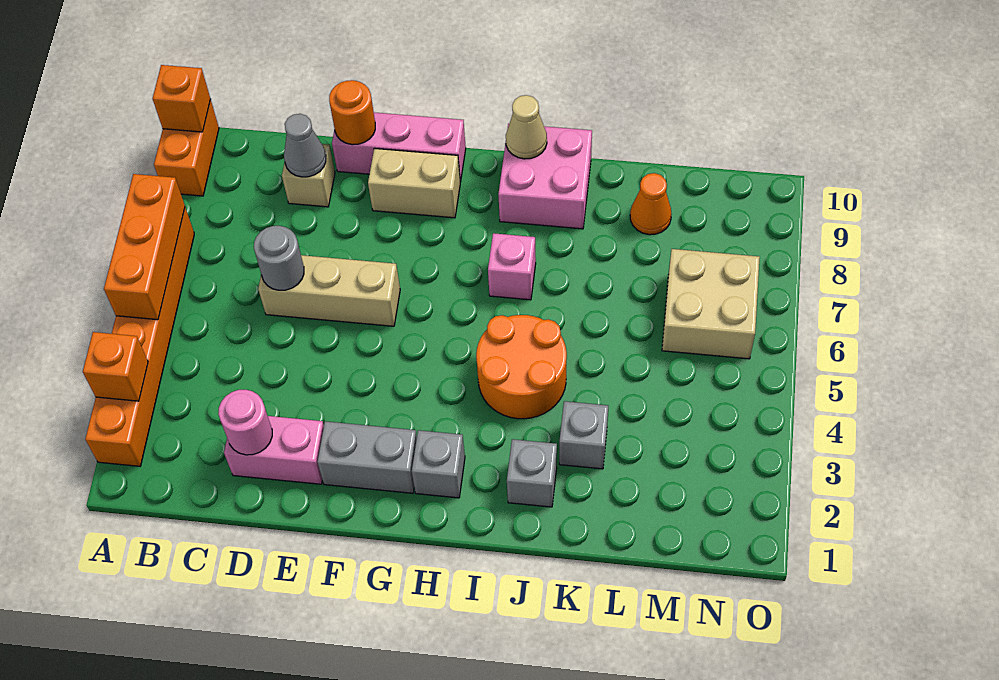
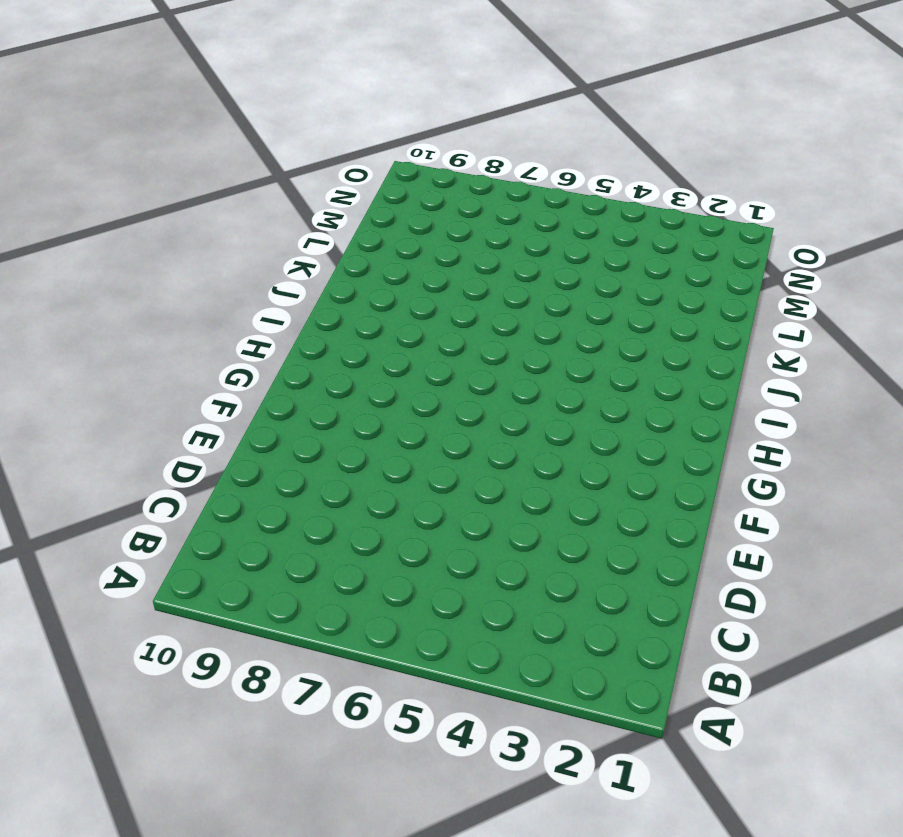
none -> orange brick A2:A7 level 1
none -> orange brick A9:A10 level 1
none -> pink brick D2:E2 level 1

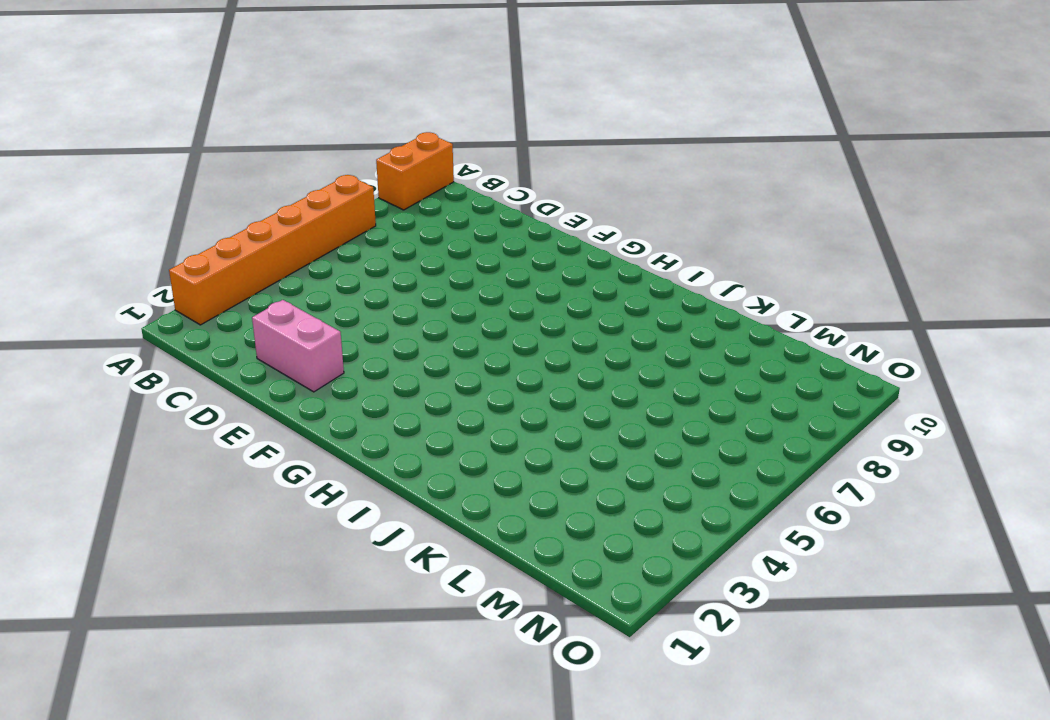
none -> tan brick D6:F6 level 1
none -> tan brick D9 level 1
none -> pink brick E10:G10 level 1

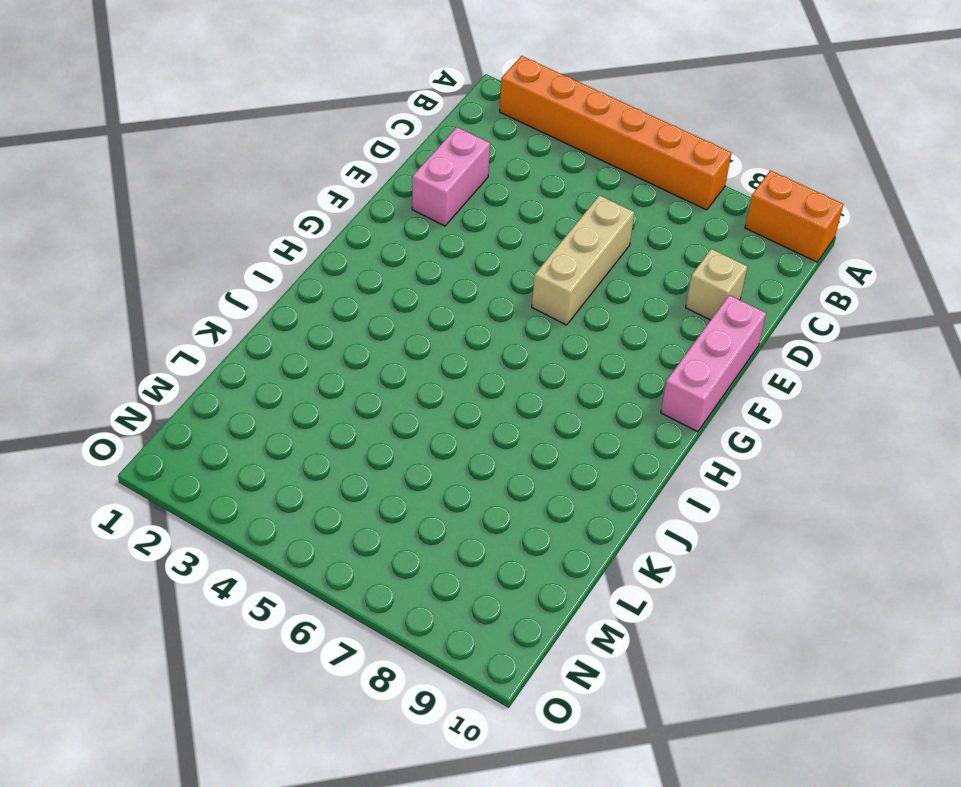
none -> grey brick F2:G2 level 1
none -> tan brick F9:G9 level 1
none -> grey brick H2 level 1

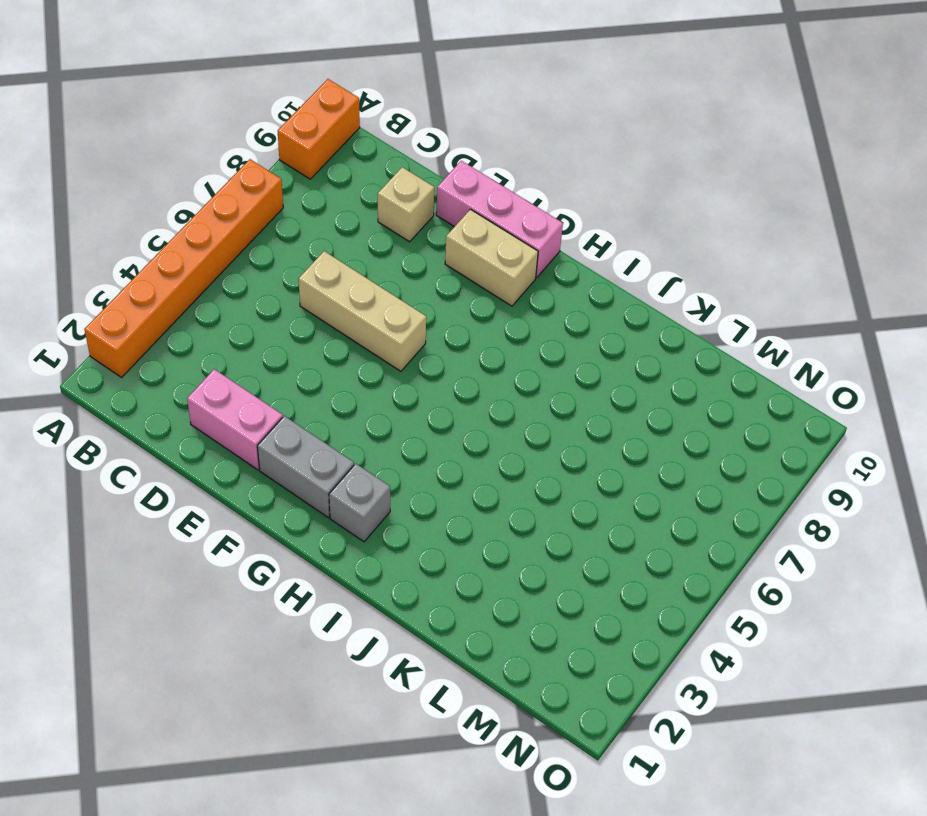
none -> orange round brick I4:J5 level 1
none -> pink brick I7 level 1
none -> pink brick I9:J10 level 1

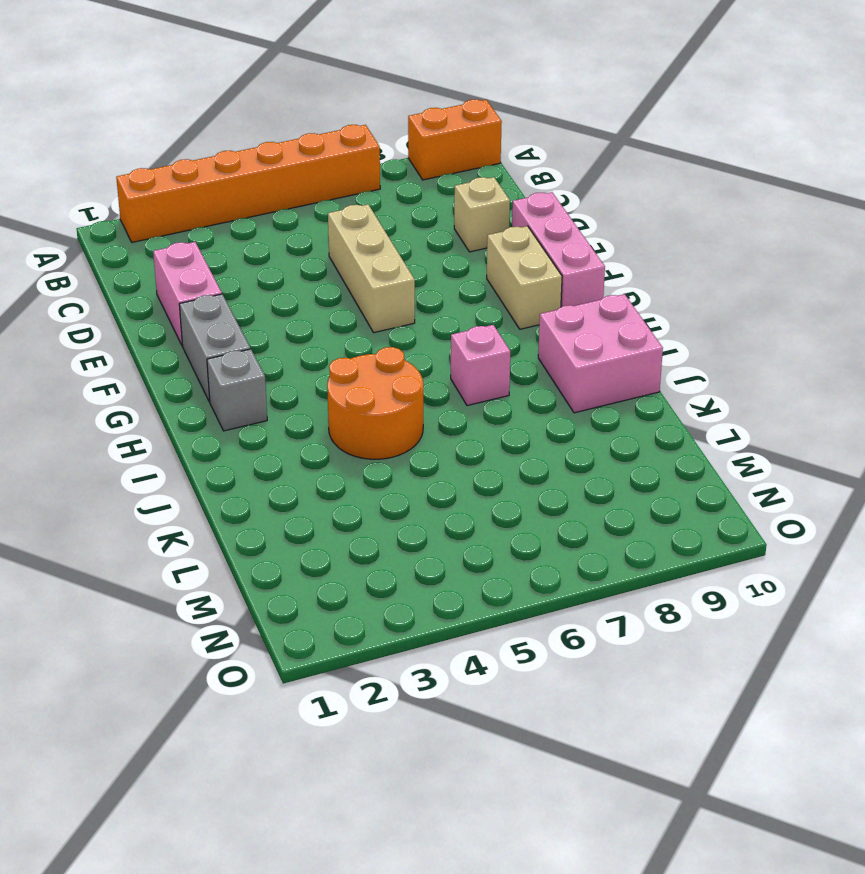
none -> grey brick J2 level 1
none -> grey brick K3 level 1
none -> orange cone L9 level 1

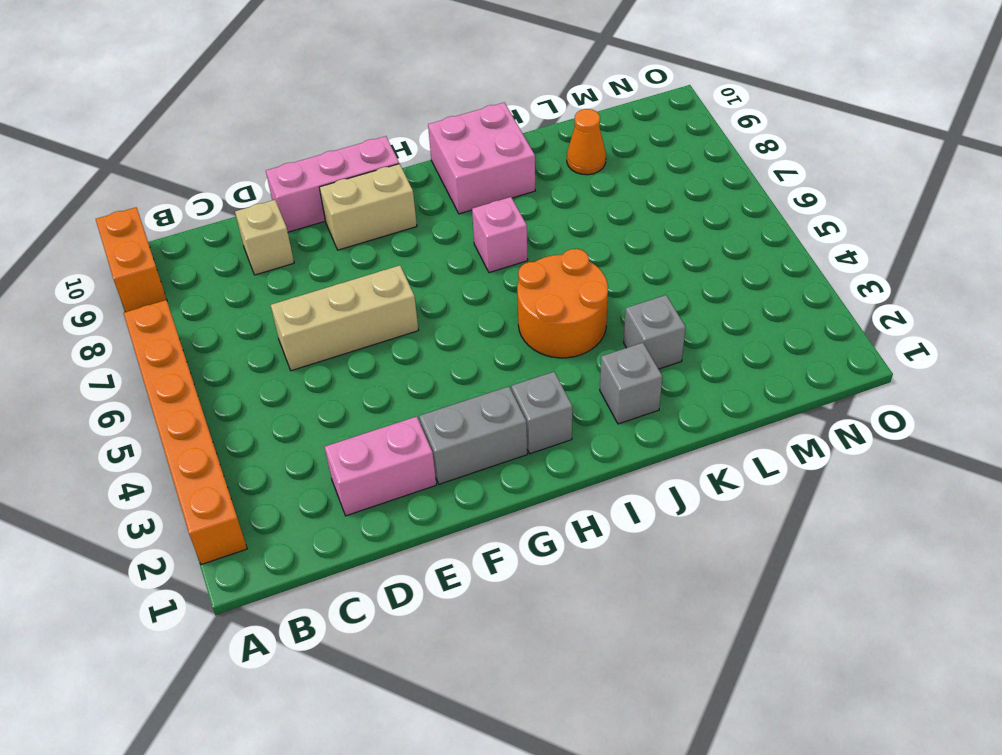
none -> tan brick M6:N7 level 1
none -> orange brick A3 level 2
none -> orange brick A5:A7 level 2

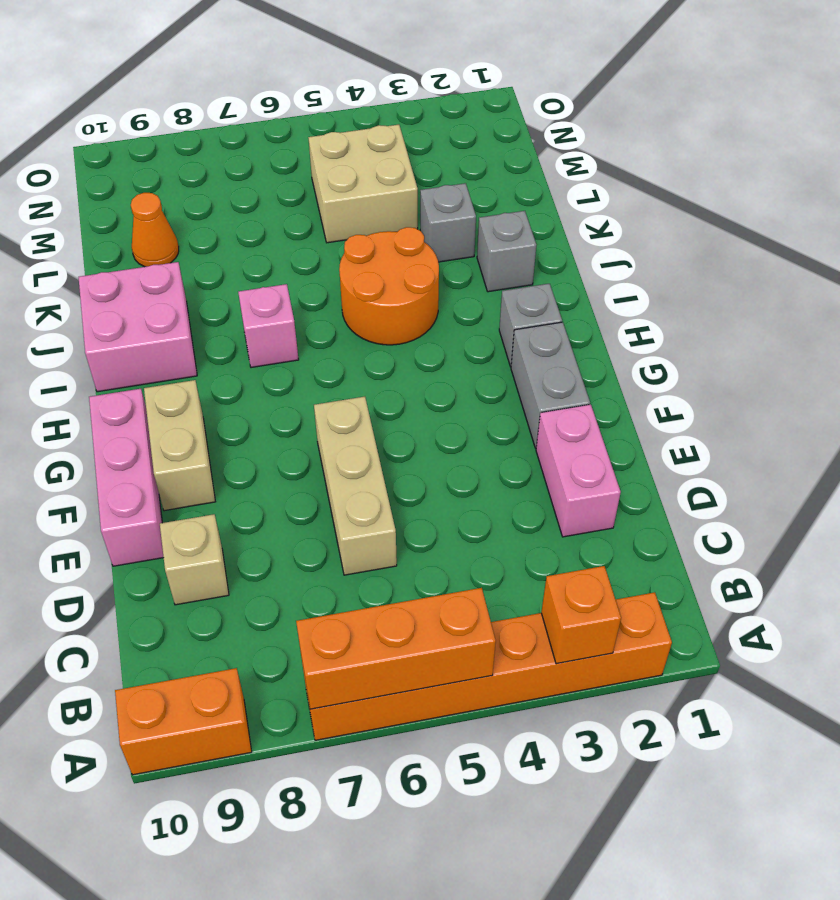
tan brick L4:M5 level 1 -> tan brick M6:N7 level 1
none -> orange brick A10 level 2
none -> pink round brick D2 level 2
none -> grey round brick D6 level 2

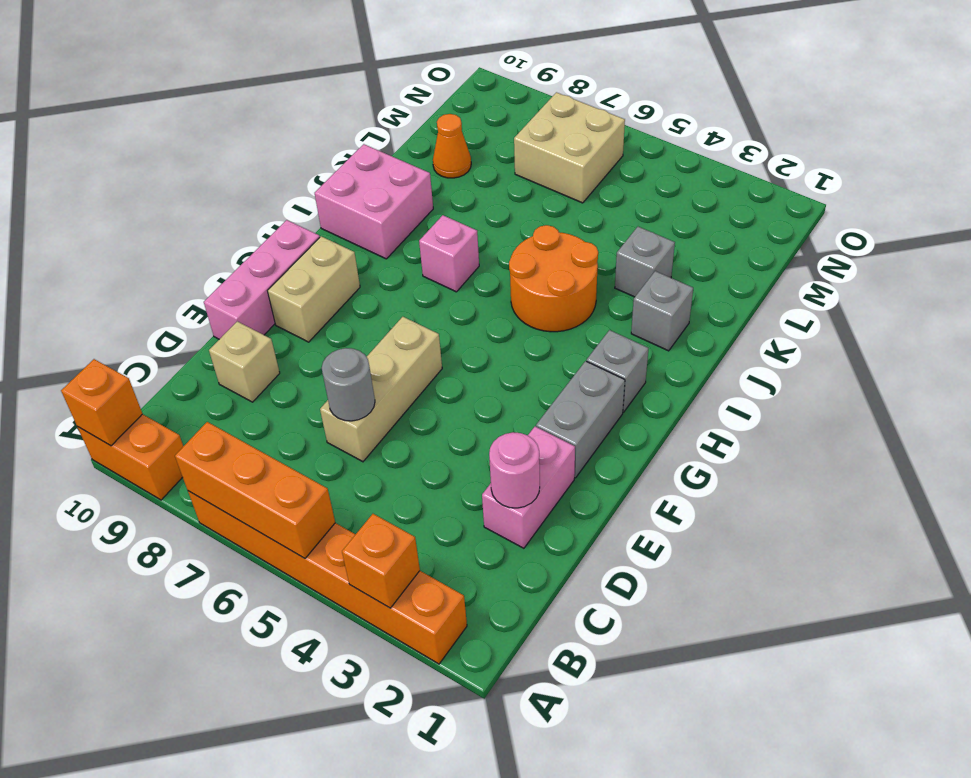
none -> grey cone D9 level 2
none -> orange round brick E10 level 2
none -> tan cone I10 level 2

